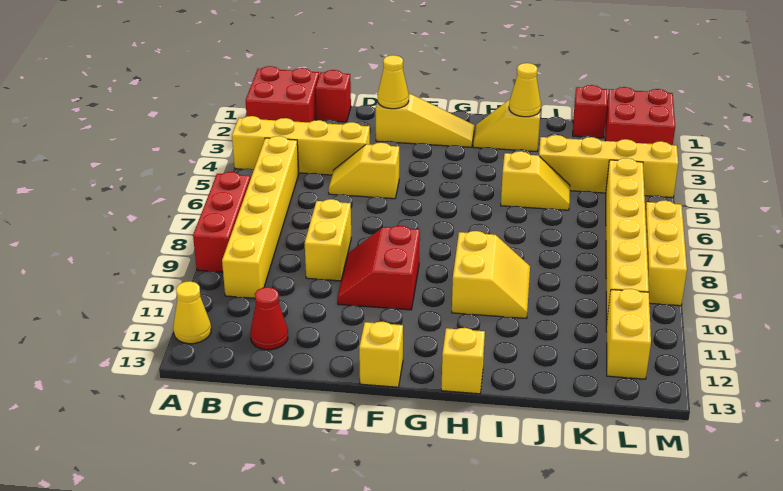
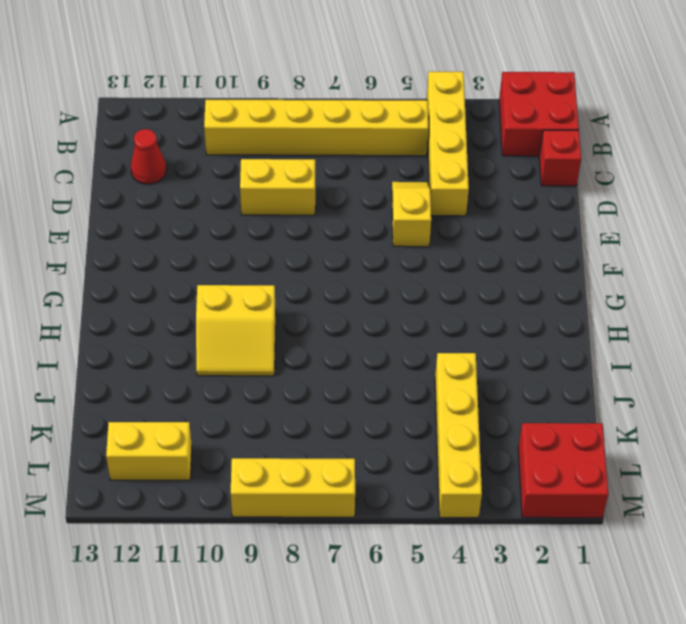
none -> red brick A7:A9 level 1
none -> yellow cone A12 level 1
none -> yellow slope E2:G2 level 1 top E

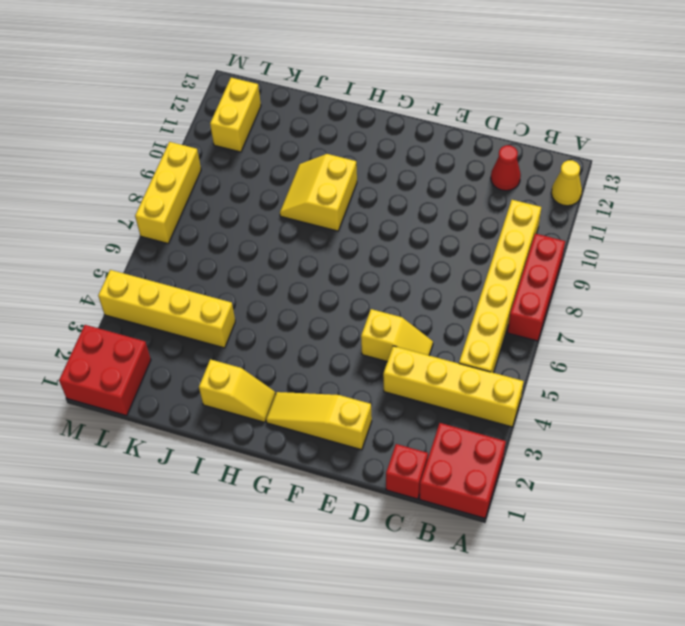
none -> yellow brick D8:D9 level 1
none -> red slope E9:F10 level 1 top F
none -> yellow brick F13 level 1

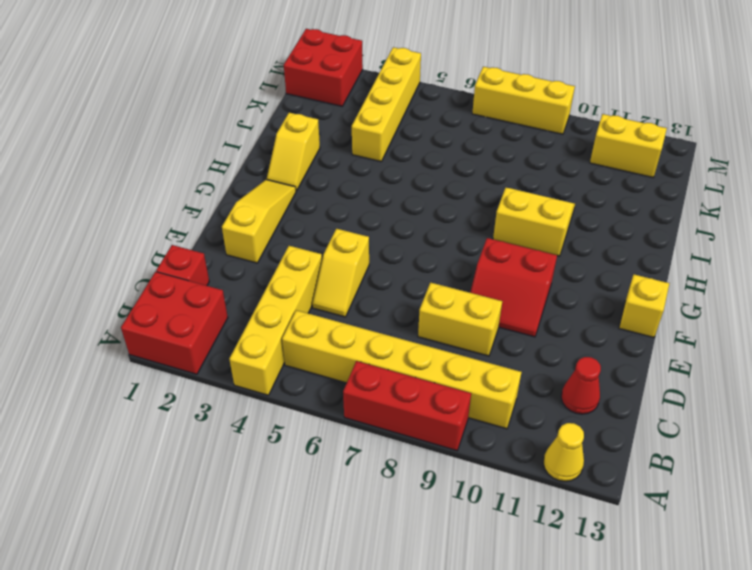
none -> yellow brick H13 level 1
none -> yellow slope I5:J5 level 1 top I
none -> red brick K1 level 1

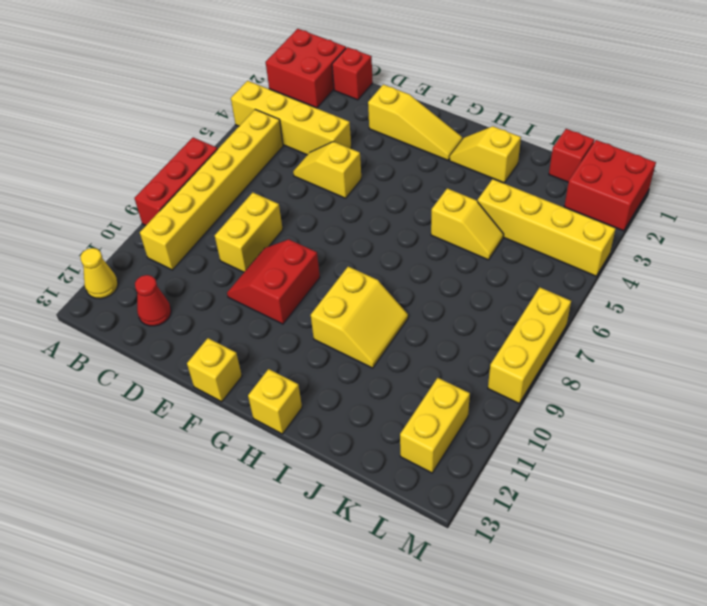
none -> yellow brick L5:L10 level 1
none -> yellow cone E2 level 2
none -> yellow cone I2 level 2

